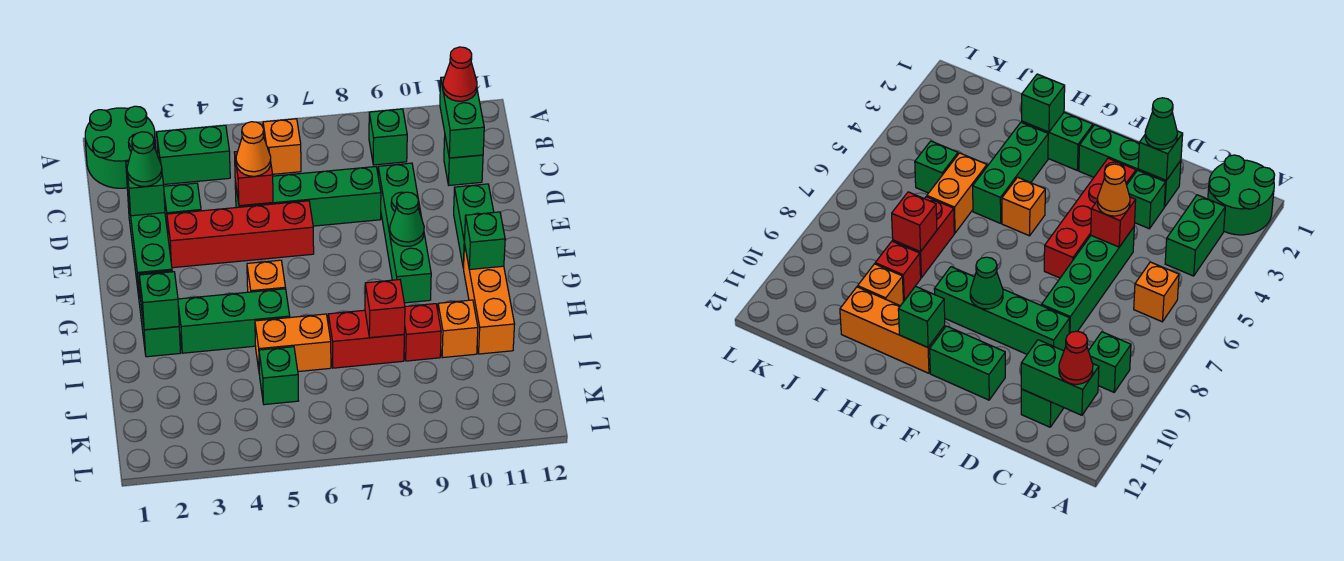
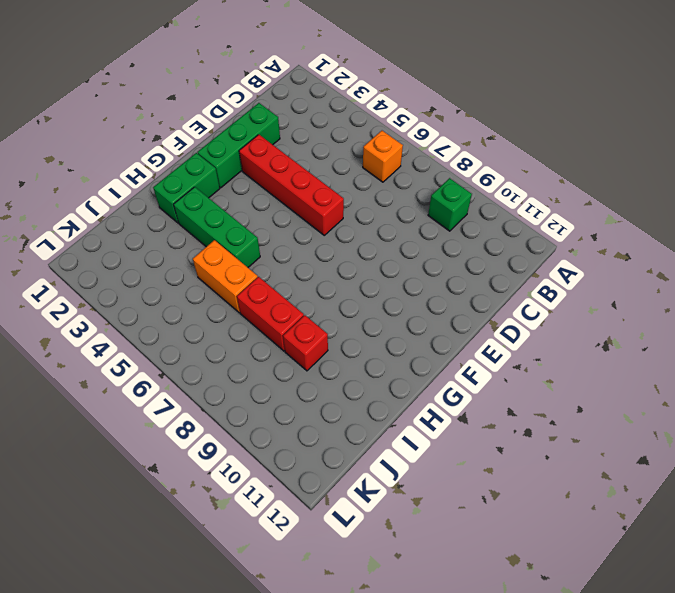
none -> green round brick A1:B2 level 1
none -> green brick B3:B4 level 1
none -> green brick C11 level 1
none -> green brick D3 level 1

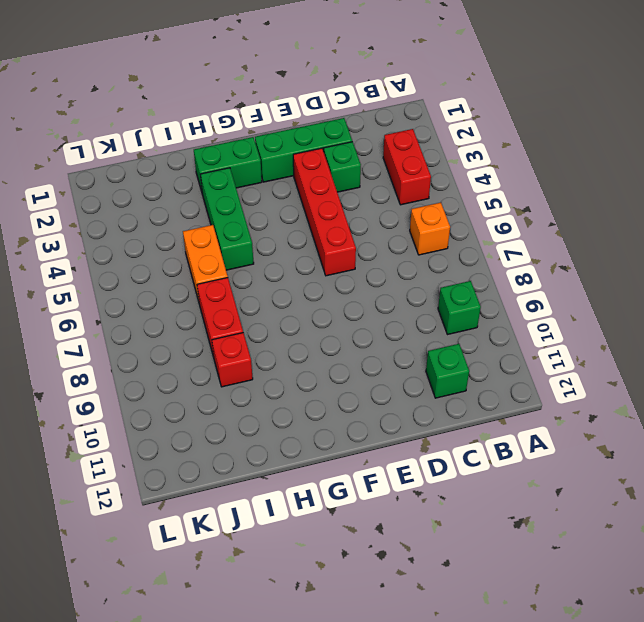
red brick B3:B4 level 1 -> green brick B3:B4 level 1
none -> green round brick A1:B2 level 1
none -> green brick D5:D8 level 1
none -> green brick D9:G9 level 1
none -> green brick E11:F11 level 1

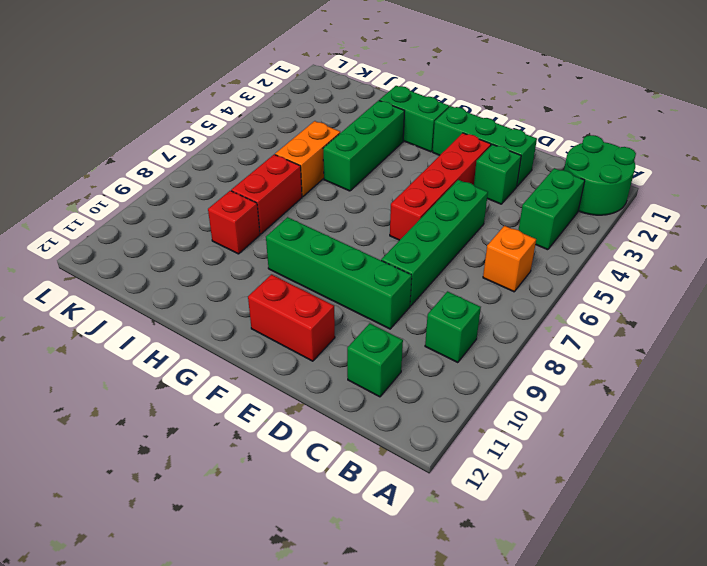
red brick E11:F11 level 1 -> green brick E11:F11 level 1
none -> orange brick G5 level 1
none -> orange brick G11:I11 level 1
none -> orange brick I10 level 1
none -> green brick J5 level 1

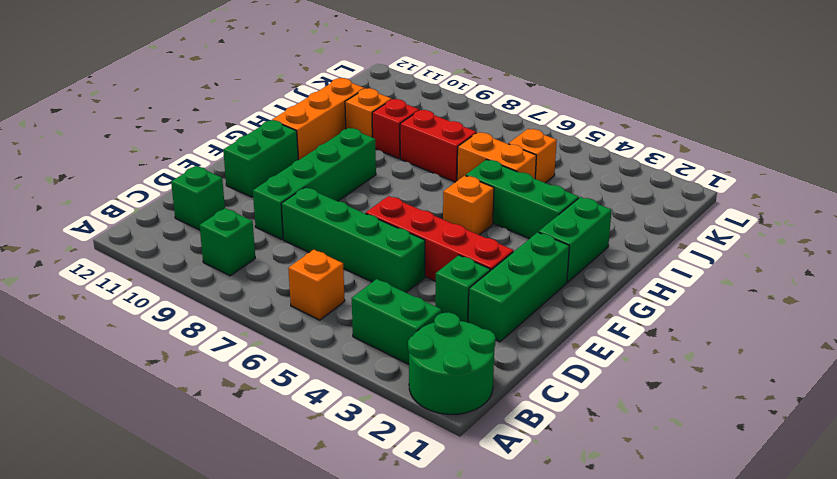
orange brick J5 level 1 -> green brick J5 level 1
none -> green brick B11:C11 level 2
none -> green brick D2 level 2
none -> red brick D5 level 2
none -> green cone F9 level 2

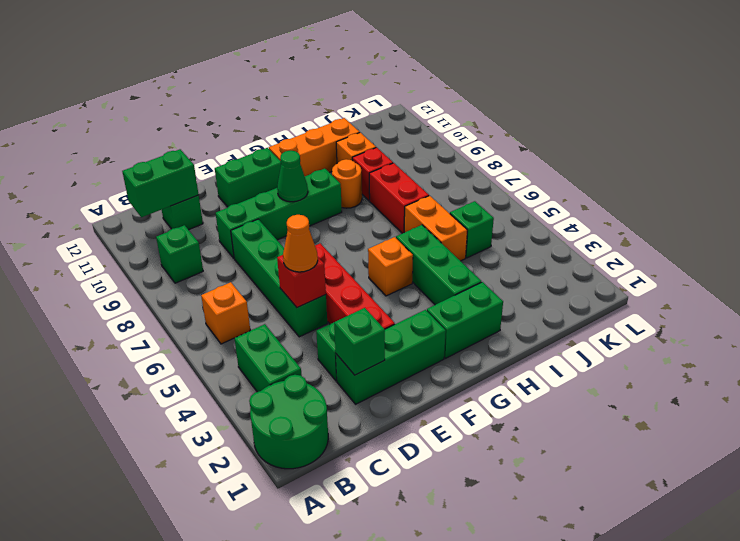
orange round brick H9 level 1 -> none
none -> green brick G11 level 2
none -> green brick H2 level 2
none -> red brick I8 level 2
none -> red cone B11 level 3

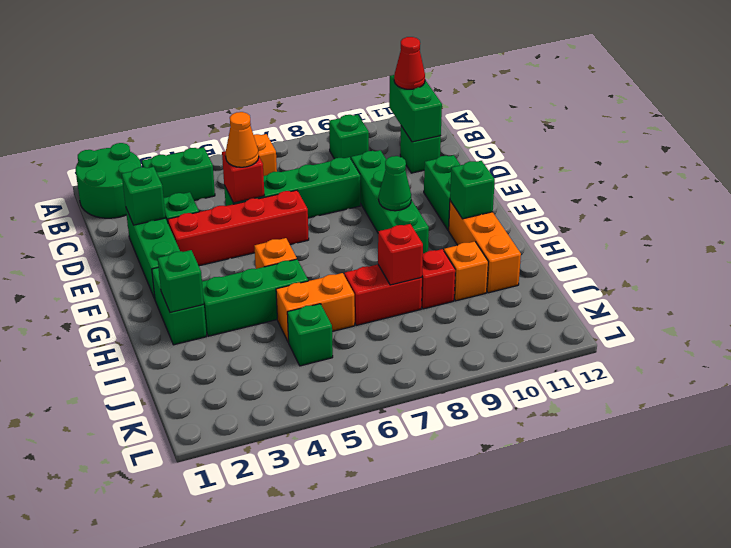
none -> green cone D2 level 3

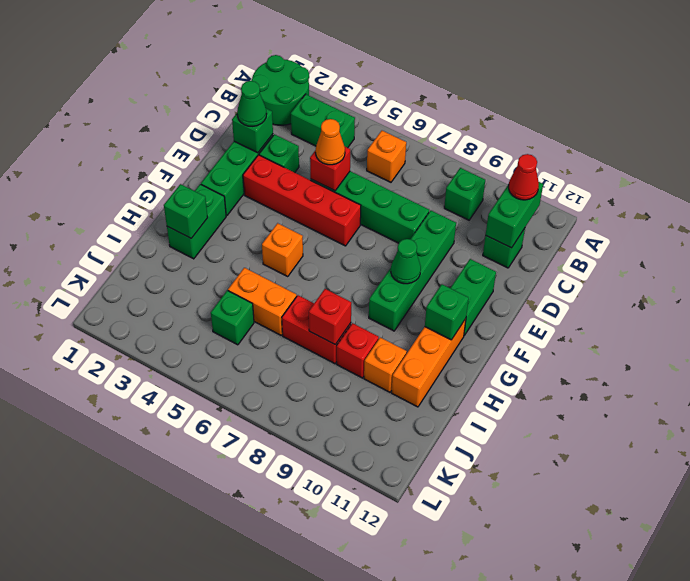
none -> green brick H3:H5 level 1

